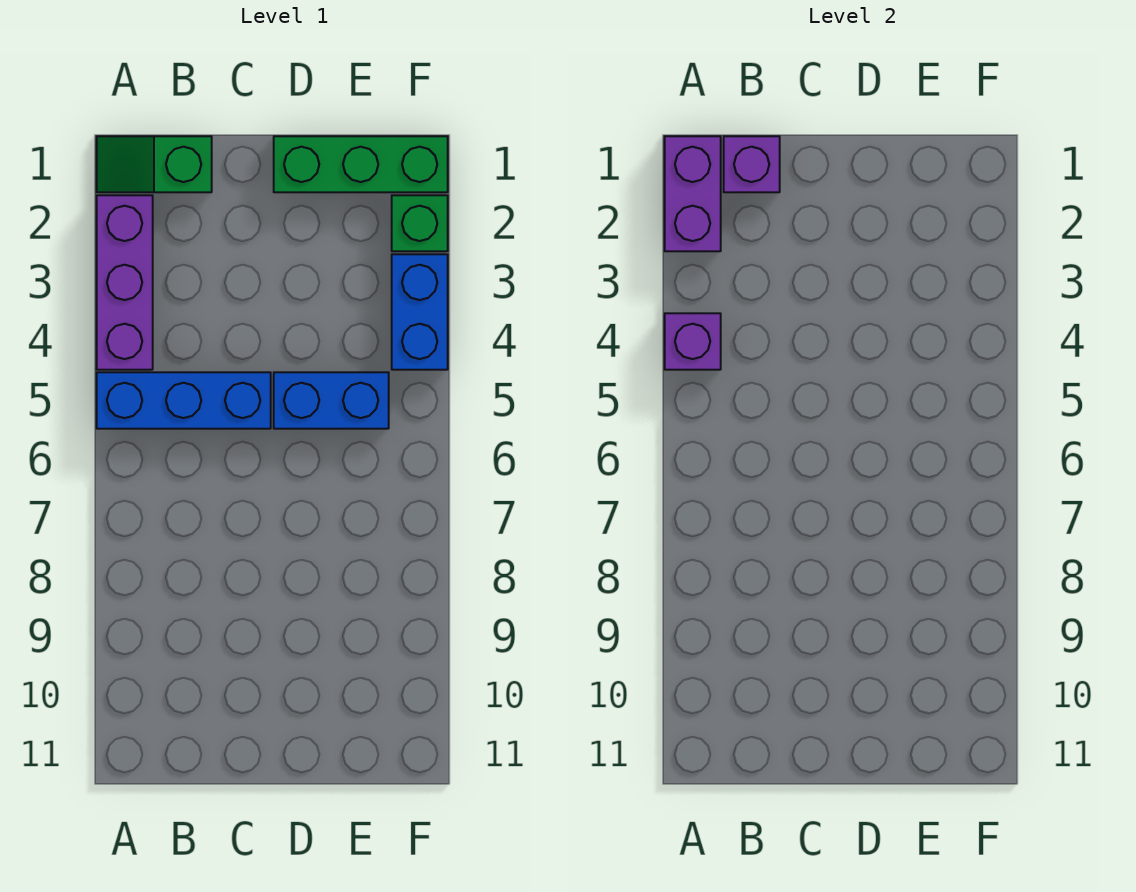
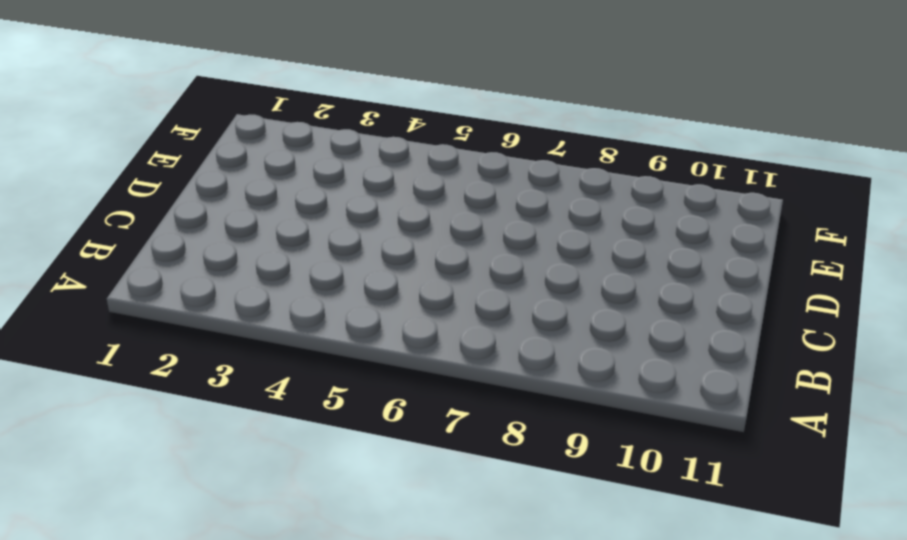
none -> green slope A1:B1 level 1 top B
none -> purple brick A2:A4 level 1

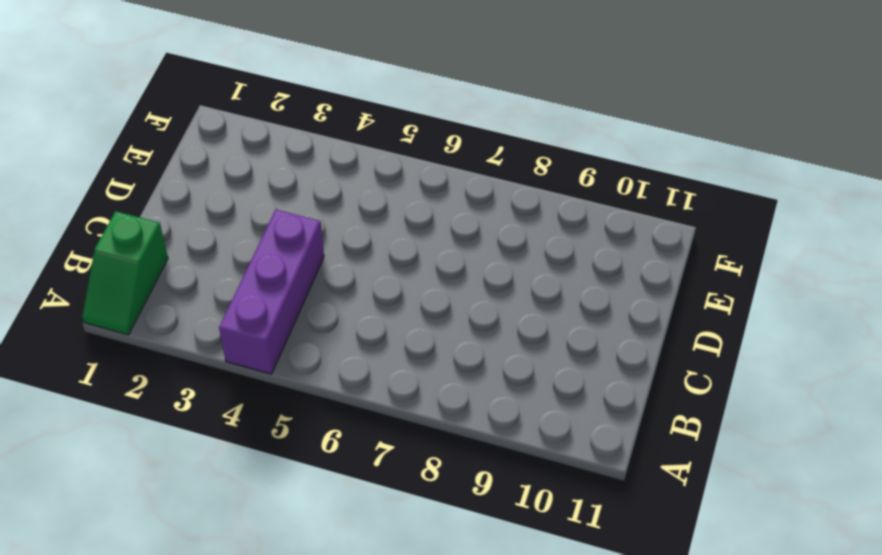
purple brick A4:C4 level 1 -> purple brick A2:A4 level 1
none -> blue brick A5:C5 level 1
none -> green brick D1:F1 level 1

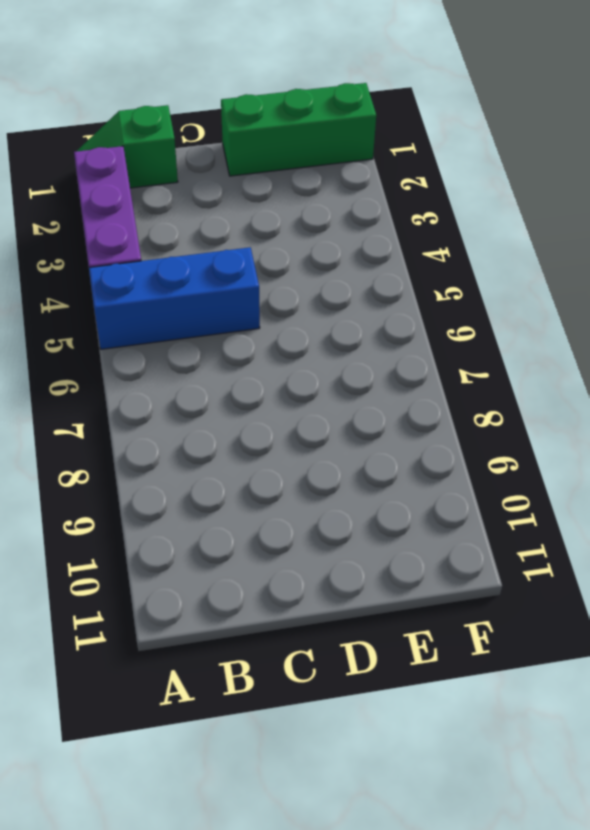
none -> blue brick D5:E5 level 1
none -> green brick F2 level 1

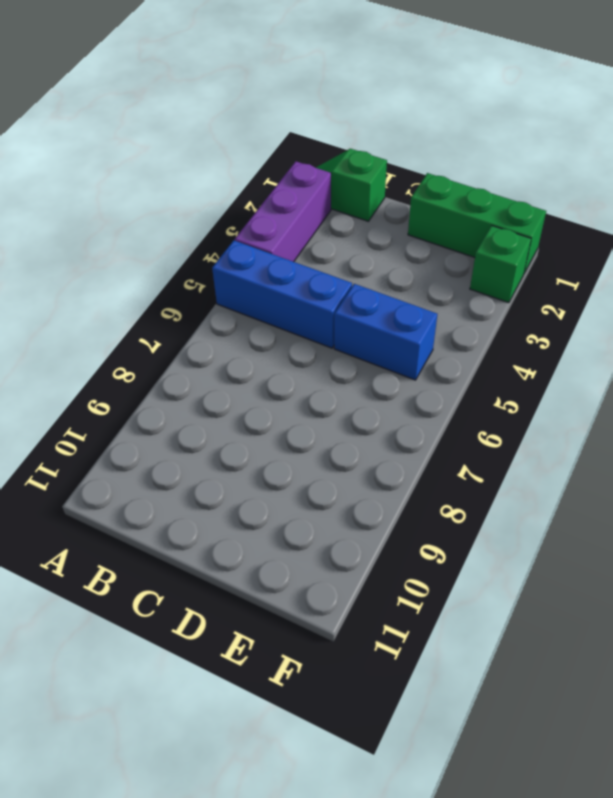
none -> blue brick F3:F4 level 1
none -> purple brick A1:A2 level 2

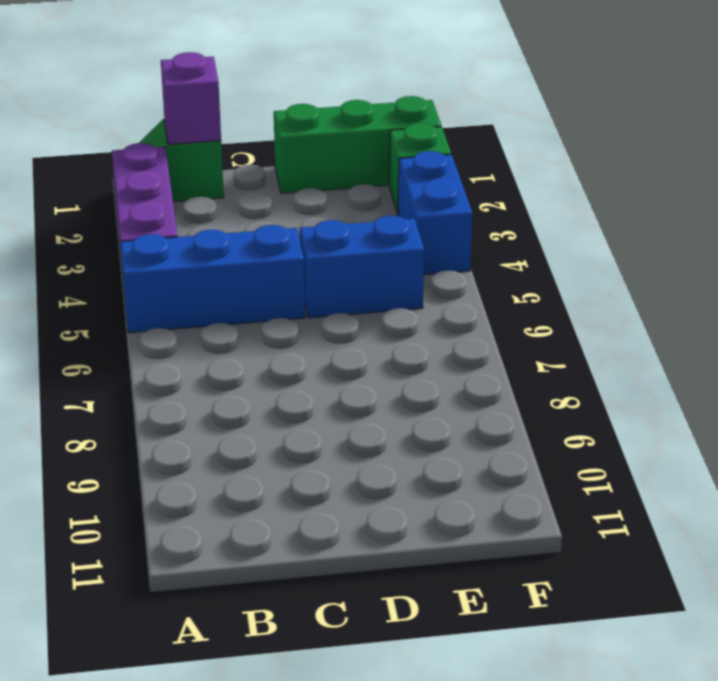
none -> purple brick A1:A2 level 2
none -> purple brick A4 level 2

